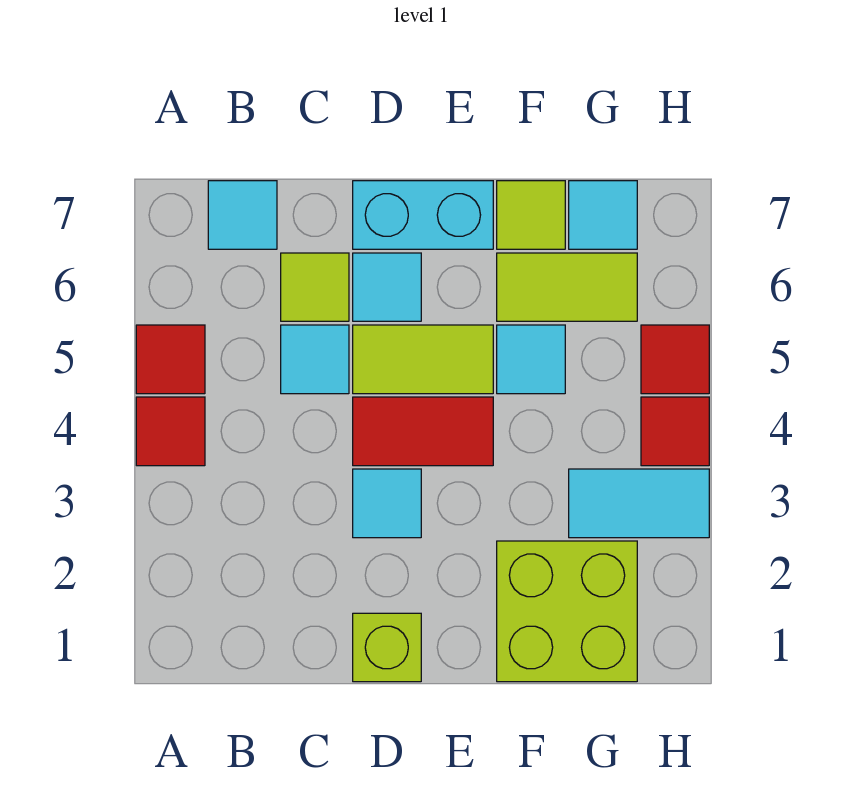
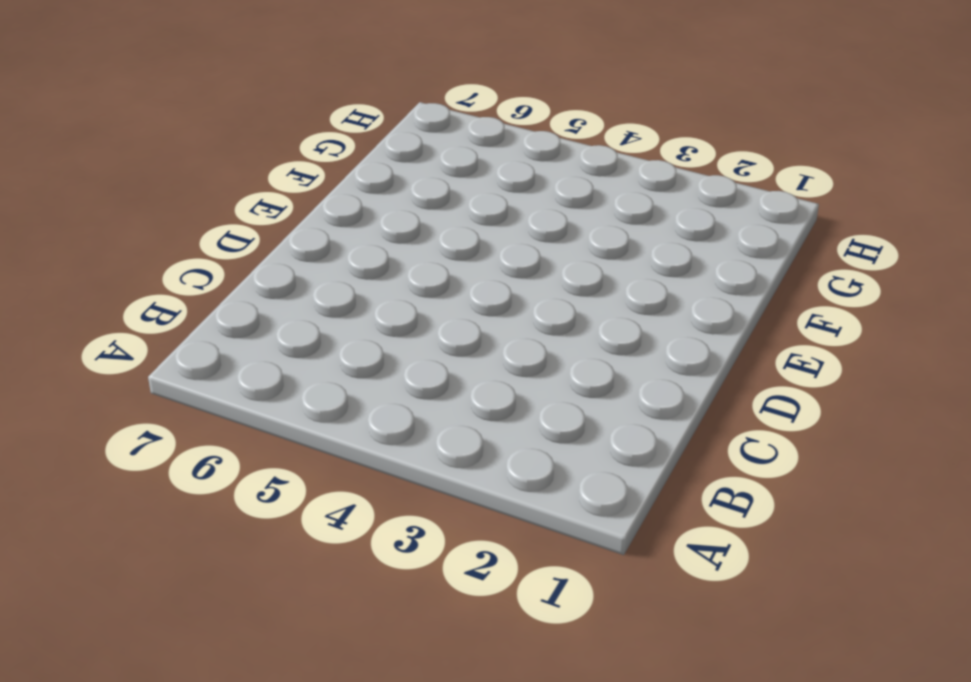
none -> red tile A4 level 1
none -> red tile A5 level 1
none -> cyan tile B7 level 1

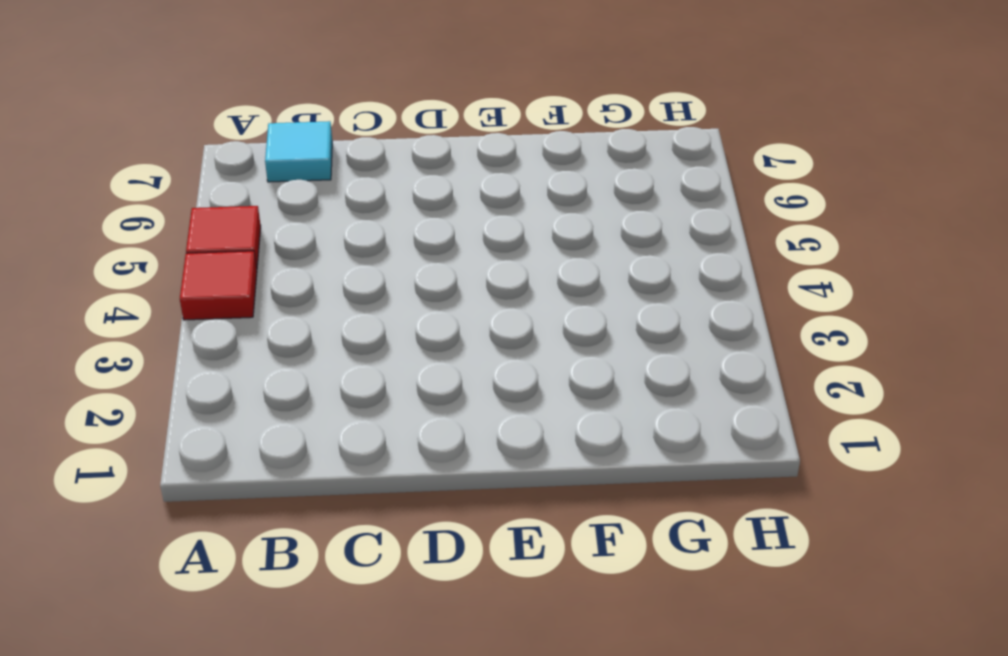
none -> cyan tile C5 level 1
none -> lime tile C6 level 1
none -> lime brick D1 level 1

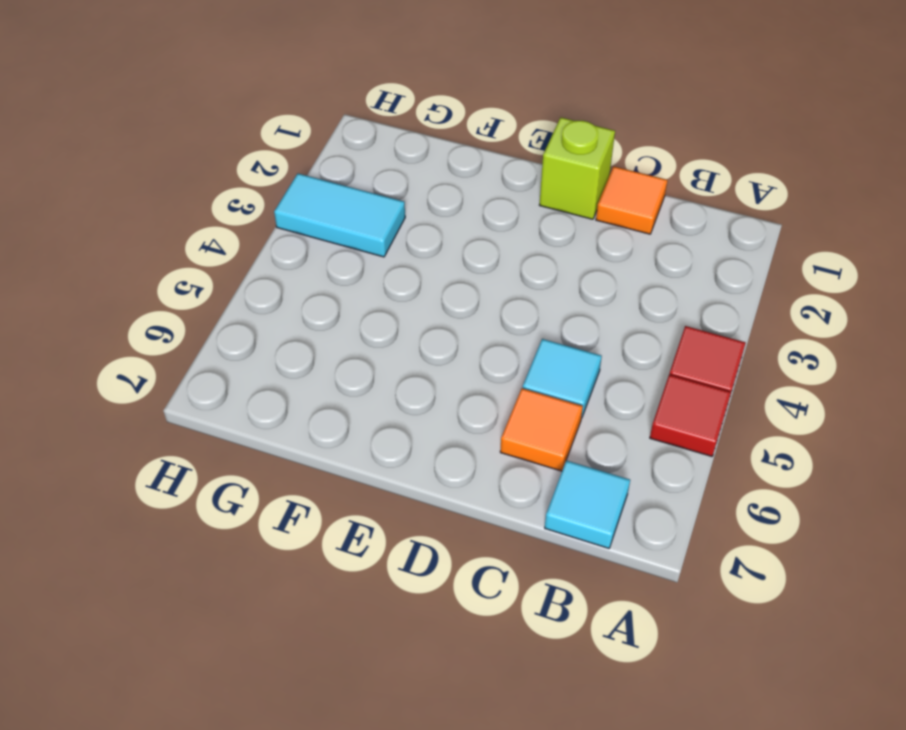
orange tile C1 level 1 -> none
orange tile C6 level 1 -> lime tile C6 level 1
none -> cyan tile D3 level 1
none -> red tile D4:E4 level 1
none -> lime tile D5:E5 level 1

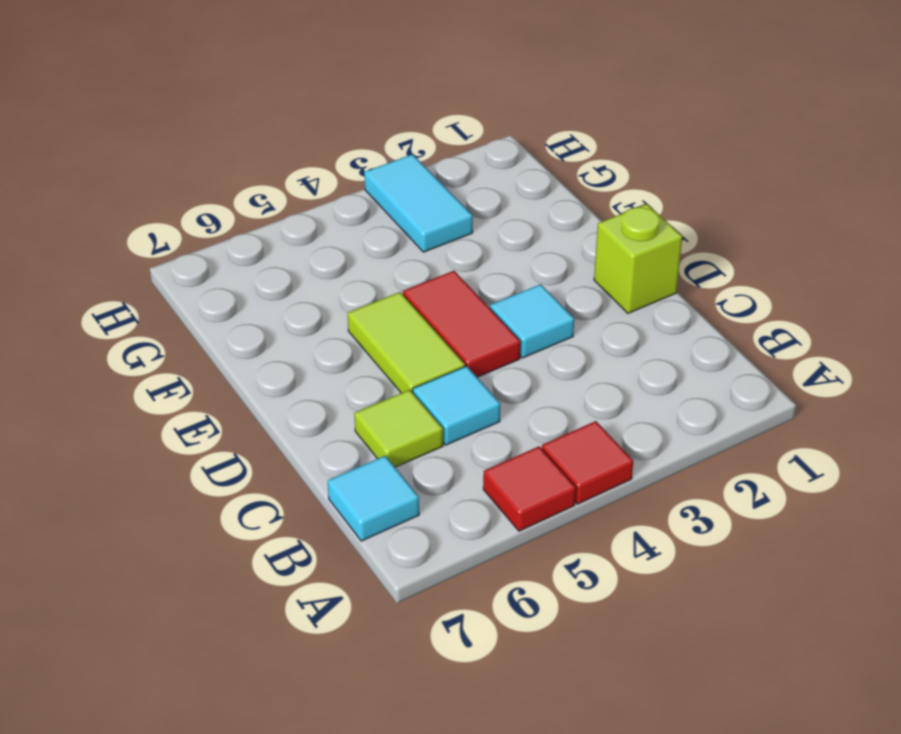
none -> cyan tile D6 level 1
none -> cyan brick D7:E7 level 1
none -> lime brick F1:G2 level 1

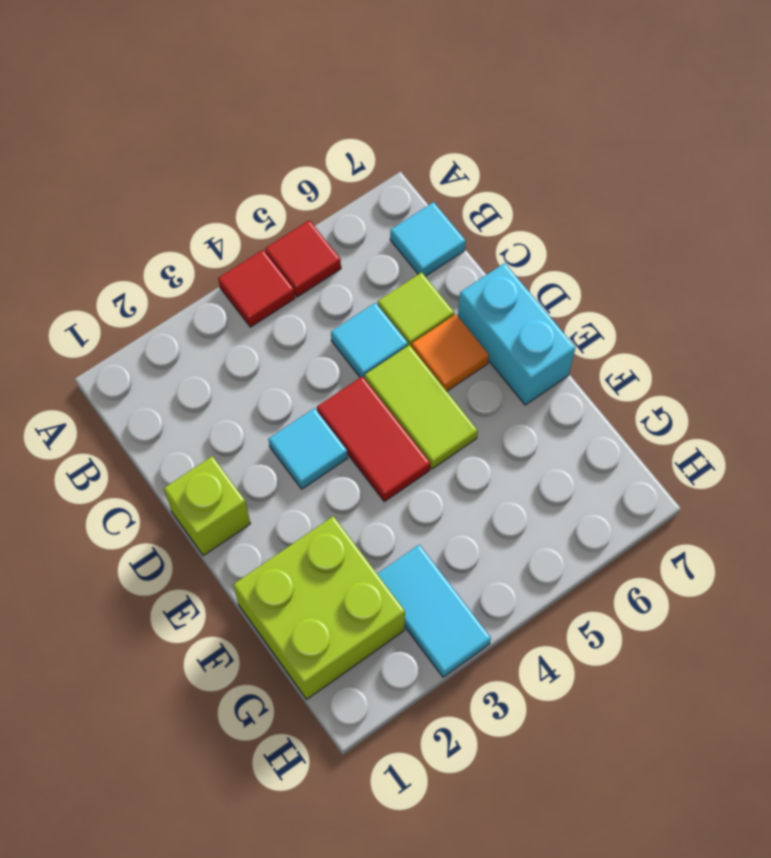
orange tile D6 level 1 -> cyan tile D6 level 1
none -> cyan tile F5 level 1
none -> lime tile F6:G6 level 1
none -> lime tile F7 level 1

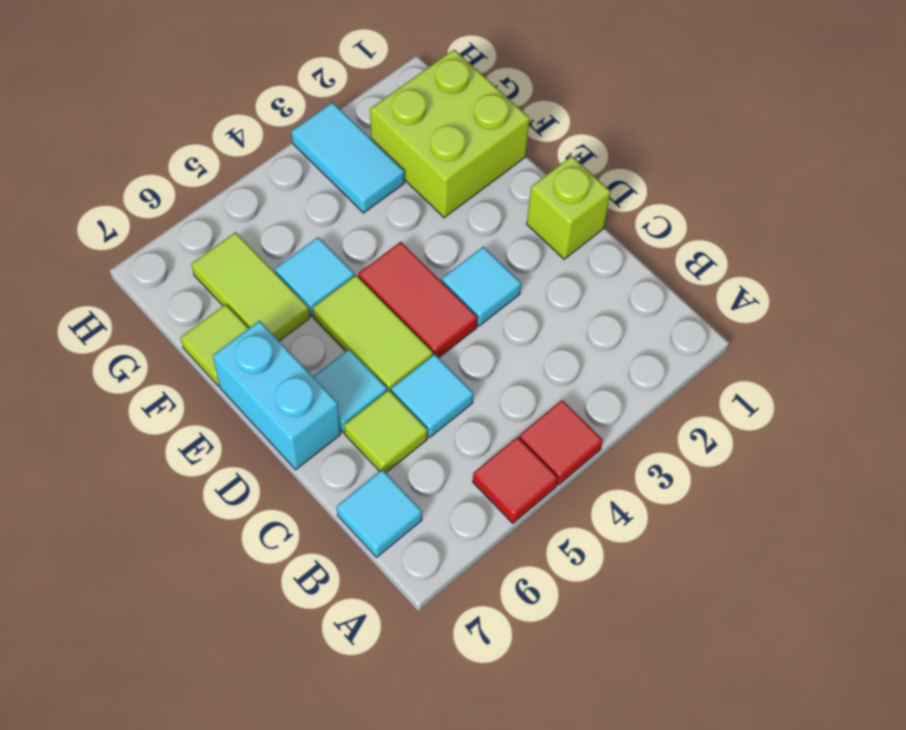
none -> cyan tile G7 level 1
none -> red tile H4 level 1
none -> red tile H5 level 1

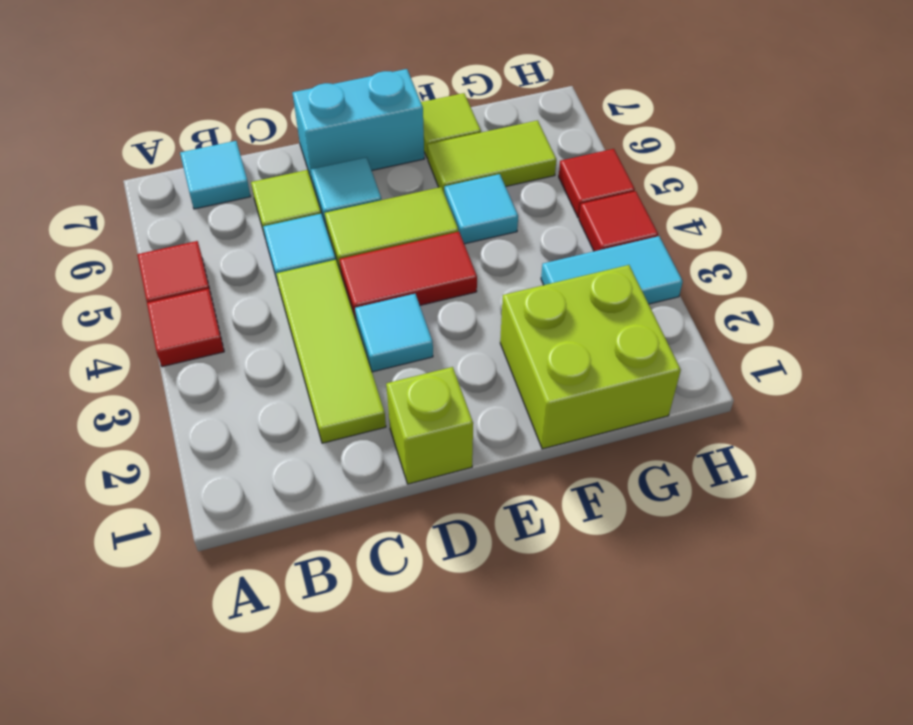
lime tile C2:C4 level 1 -> none
none -> cyan tile G7 level 1

